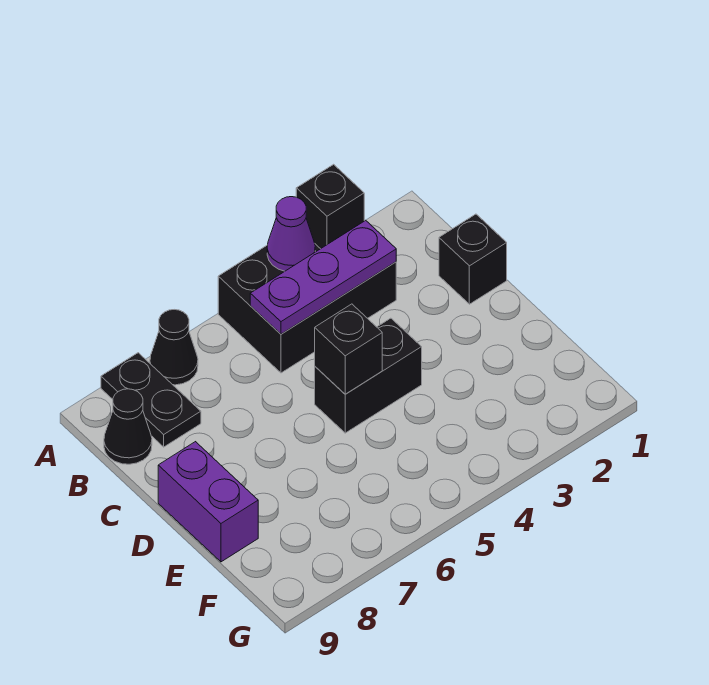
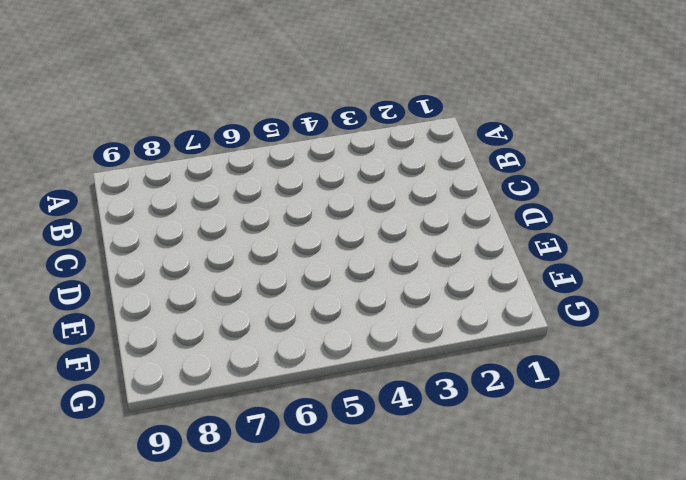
none -> black brick A3:B5 level 1
none -> black cone A7 level 1

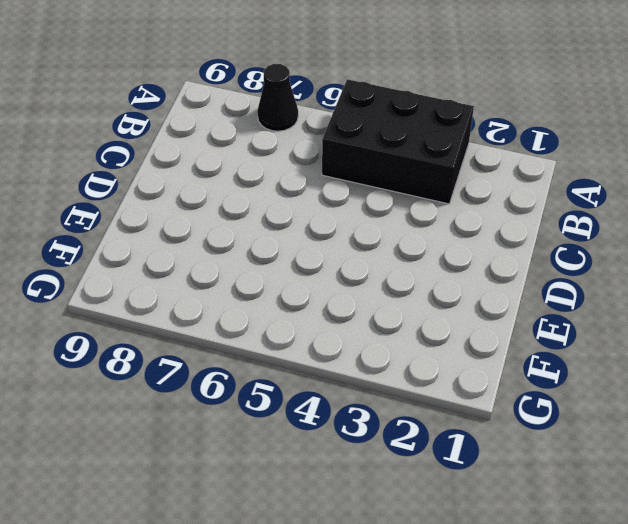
none -> black plate A8:B8 level 1
none -> black cone B9 level 1

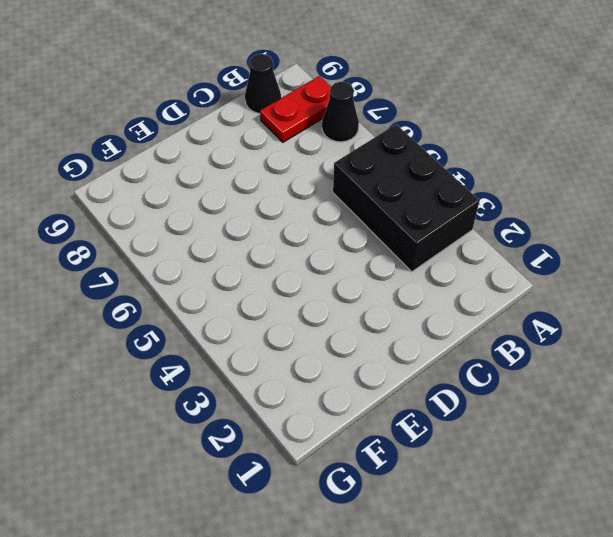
red plate A8:B8 level 1 -> black plate A8:B8 level 1
none -> black brick C1 level 1
none -> black brick D4:D5 level 1

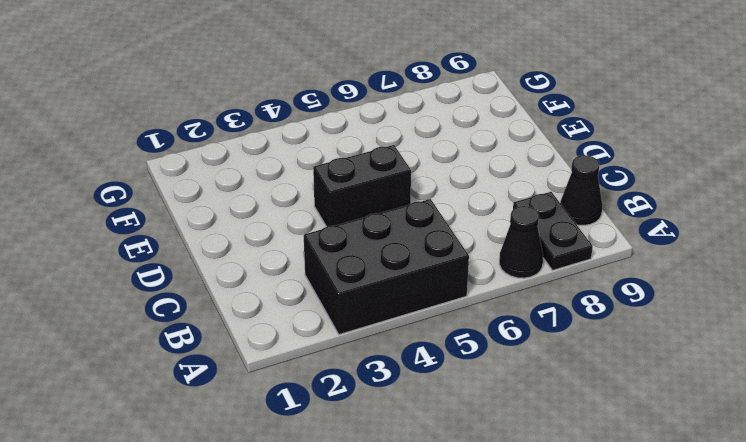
none -> black brick C1 level 1
none -> purple brick D9:E9 level 1

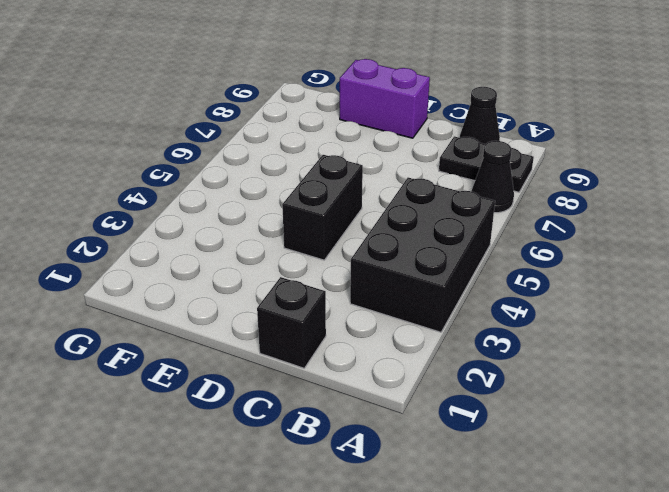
none -> black brick A3 level 2
none -> purple cone A4 level 2

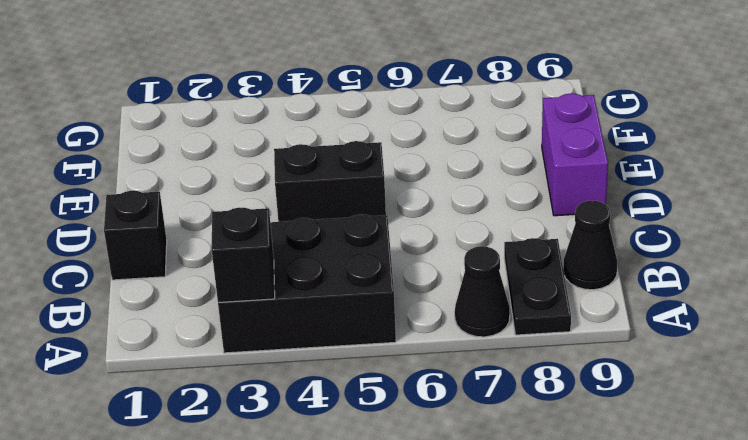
none -> purple cone A4 level 2
none -> purple plate B3:B5 level 2

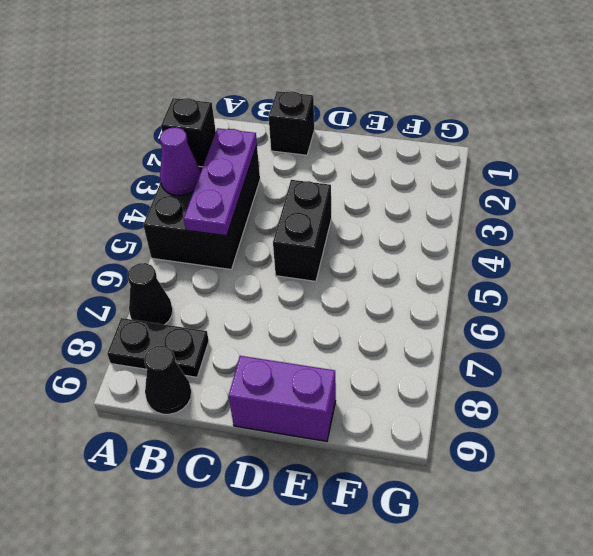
none -> black brick D5 level 2

